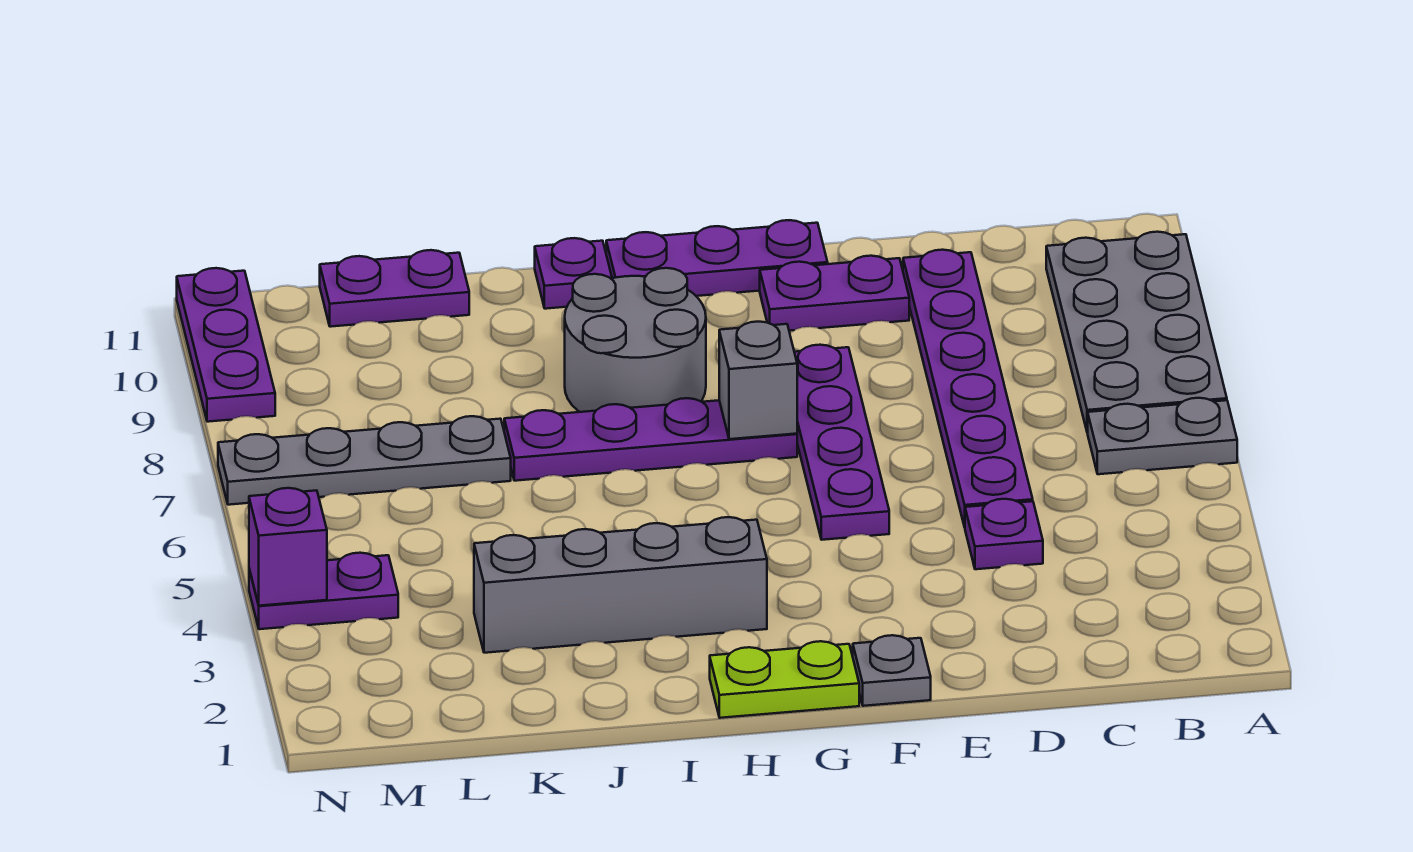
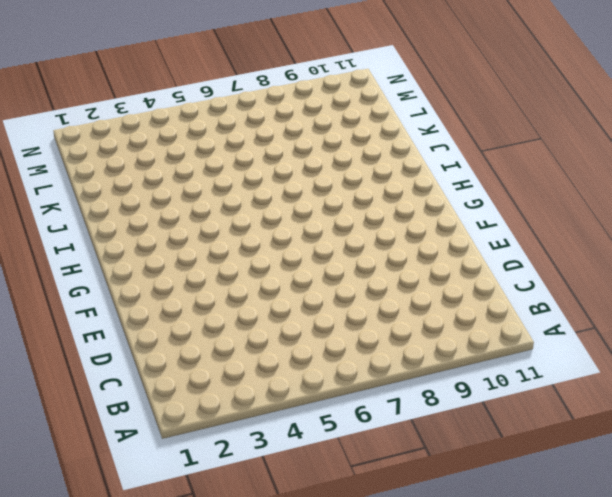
none -> grey plate A6:B6 level 1
none -> grey plate A7:B10 level 1
none -> purple plate D4 level 1

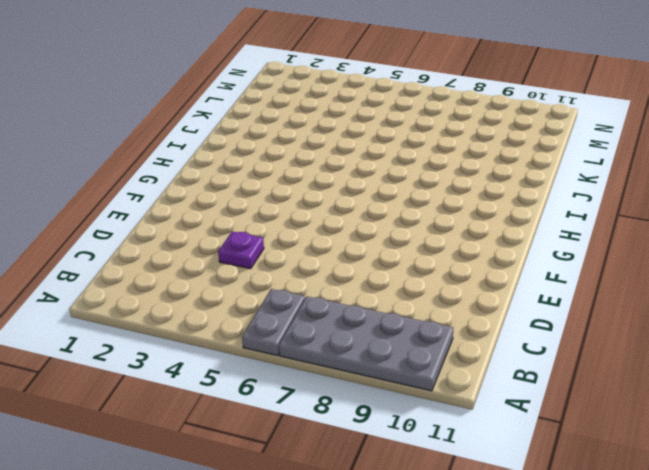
none -> purple plate D5:D10 level 1
none -> purple plate E10:F10 level 1
none -> grey plate F1 level 1

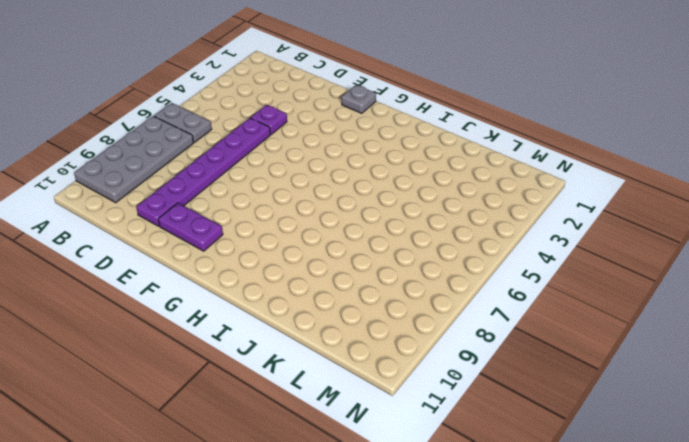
none -> purple plate F5:F8 level 1
none -> purple plate F11:H11 level 1
none -> lime plate G1:H1 level 1

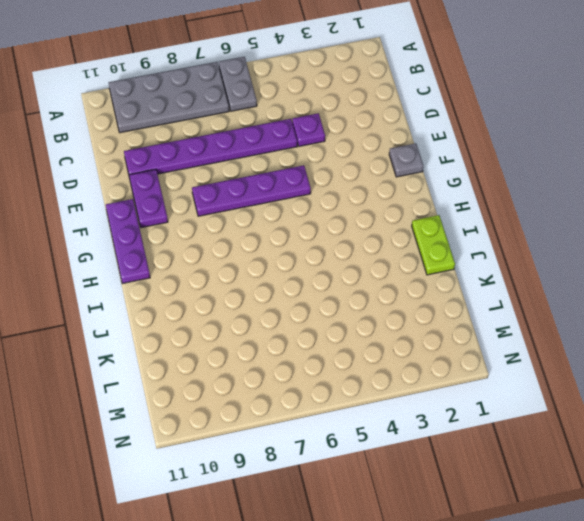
lime plate I1:J1 level 1 -> lime plate G1:H1 level 1
none -> purple plate G7:J7 level 1
none -> grey brick H3:K3 level 1
none -> grey round brick H8:I9 level 1

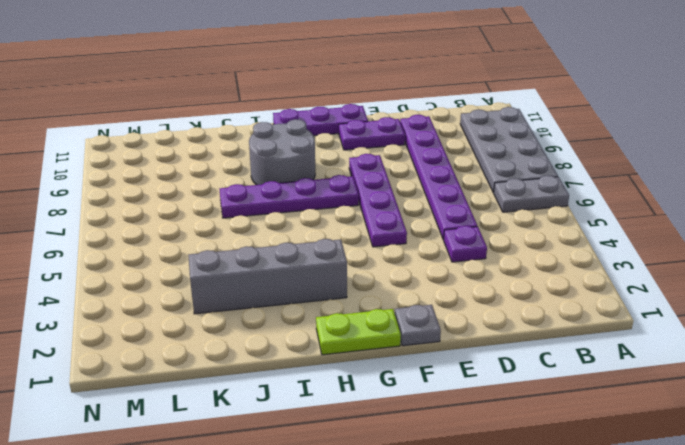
none -> purple plate I11 level 1
none -> grey plate K7:N7 level 1
none -> purple plate K11:L11 level 1

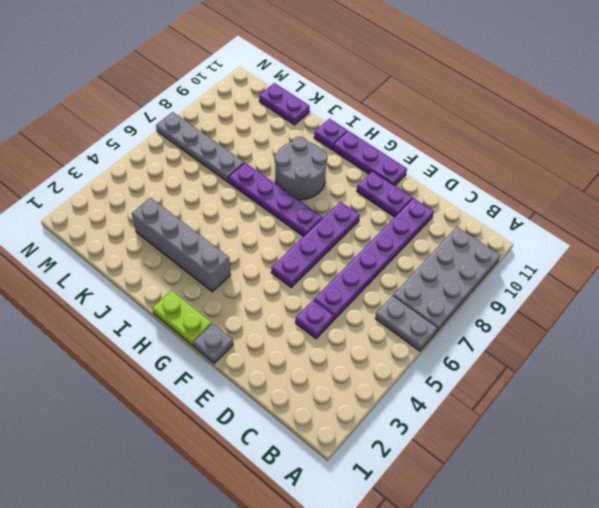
none -> purple plate M4:N4 level 1
none -> purple plate N9:N11 level 1
none -> grey brick G7 level 2

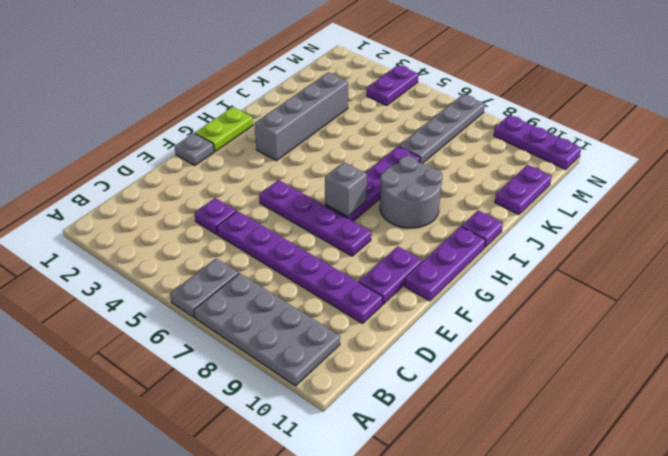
none -> purple brick N4 level 2

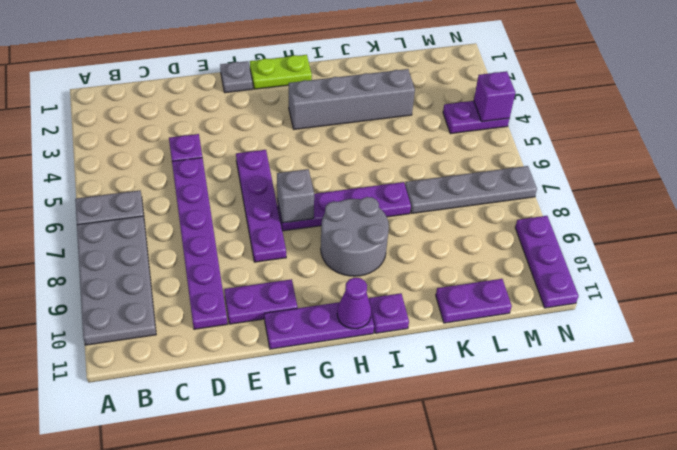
purple cone H11 level 2 -> none

